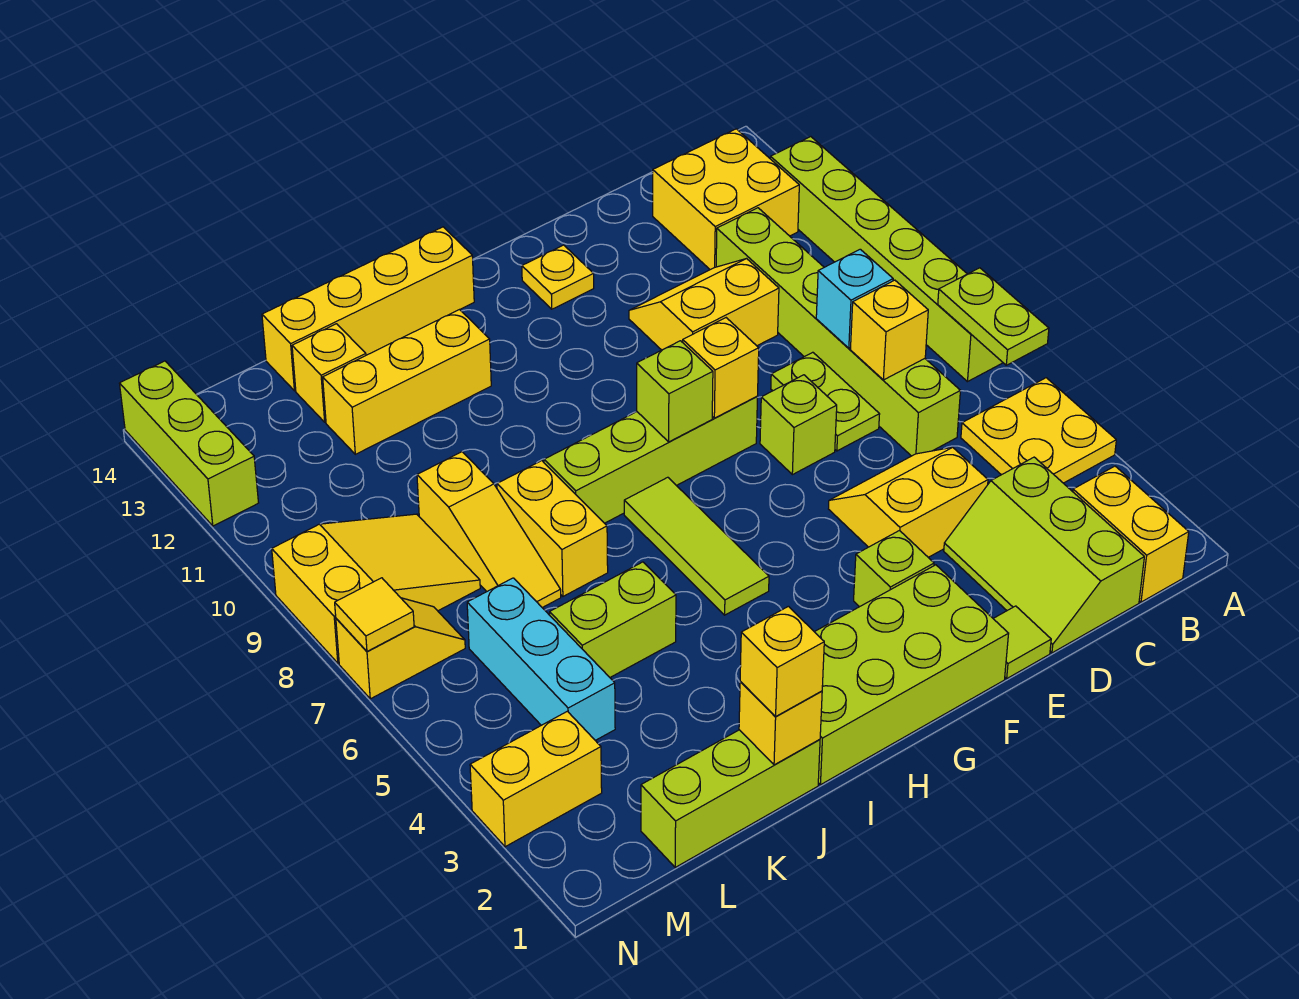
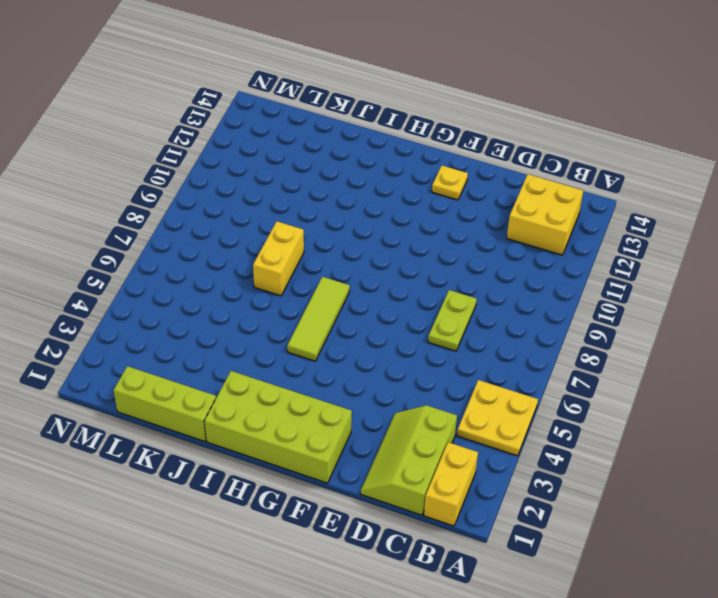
none -> lime brick A7:A12 level 1
none -> lime brick C6:C11 level 1
none -> yellow slope D4:E5 level 1 top 4
none -> yellow slope D10:E11 level 1 top 10

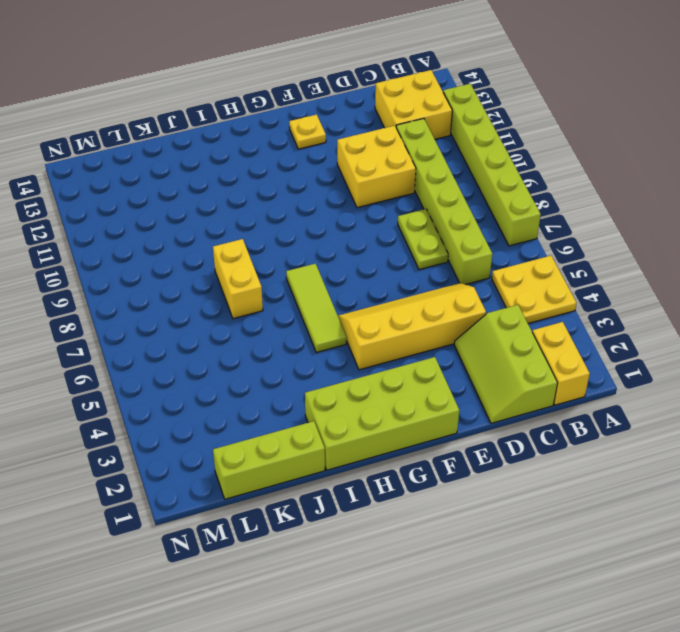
yellow slope D4:G5 level 1 top 4 -> yellow slope D4:E5 level 1 top 4
yellow brick D10:E11 level 1 -> yellow slope D10:E11 level 1 top 10
none -> lime tile E1 level 1
none -> lime brick E7 level 1
none -> lime brick F3 level 1
none -> lime brick F8:I8 level 1

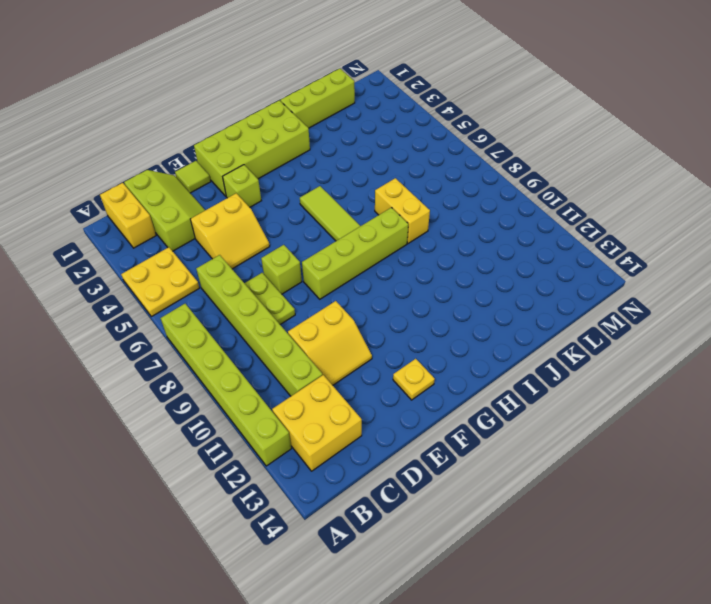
none -> yellow brick H14:K14 level 1
none -> yellow brick I12:K12 level 1
none -> lime brick J5:K5 level 1
none -> yellow slope K7:K9 level 1 top 9

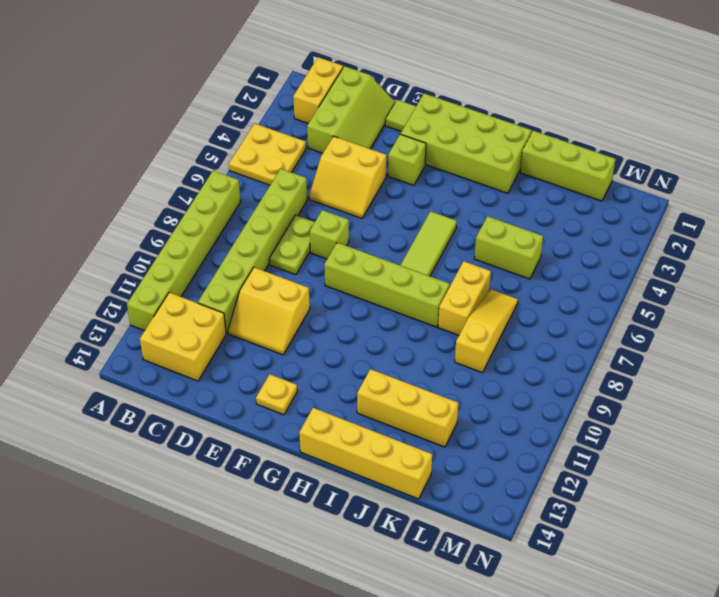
none -> yellow brick K13 level 1
none -> cyan brick L4:L6 level 1
none -> yellow slope L8:N9 level 1 top N
none -> yellow brick M3:N3 level 1

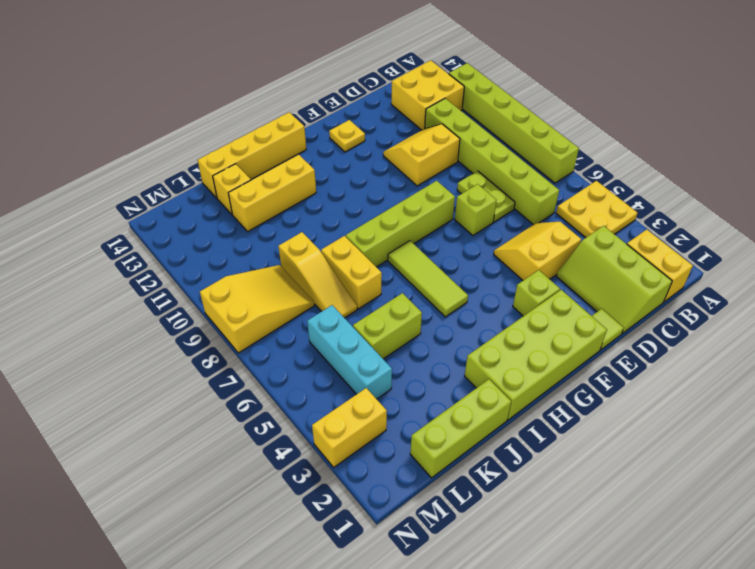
none -> yellow slope M7:N7 level 1 top N
none -> lime brick N12:N14 level 1
none -> lime plate A6:A7 level 2
none -> yellow brick C7 level 2

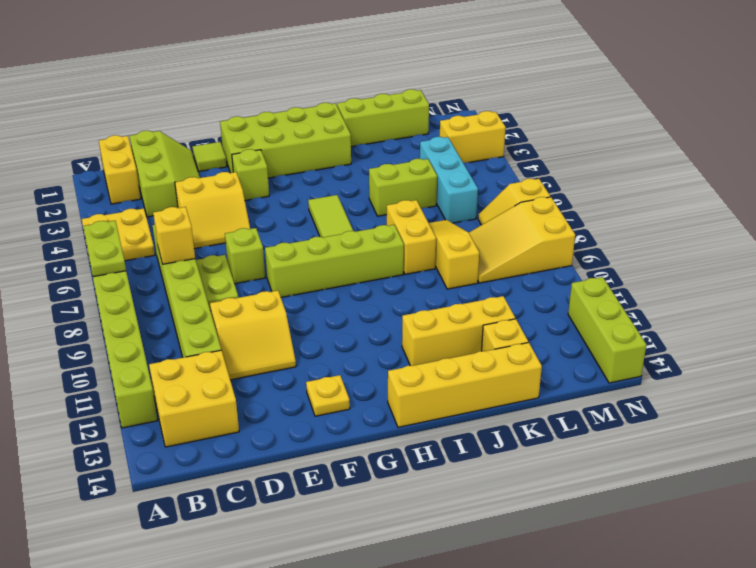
none -> cyan brick C8 level 2
none -> yellow brick F8 level 2
none -> lime brick G8 level 2
none -> yellow brick J1 level 2

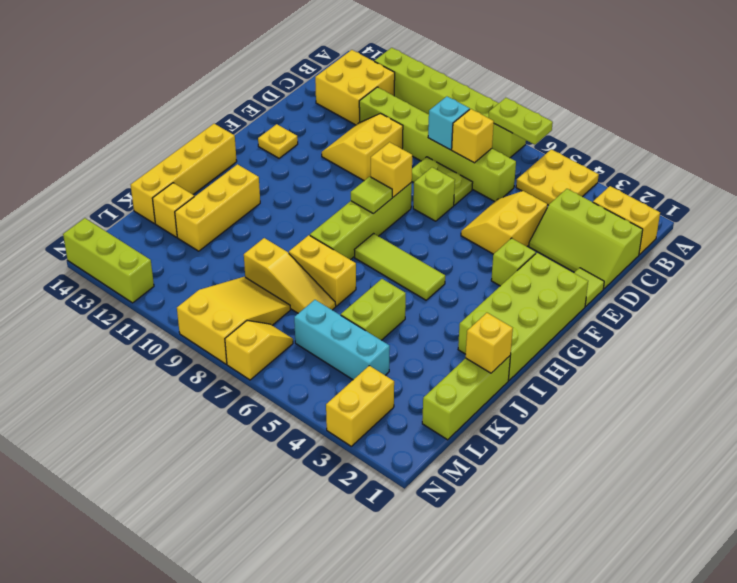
lime tile G8 level 2 -> lime brick G8 level 2
none -> yellow tile N7 level 2
none -> yellow brick J1 level 3

